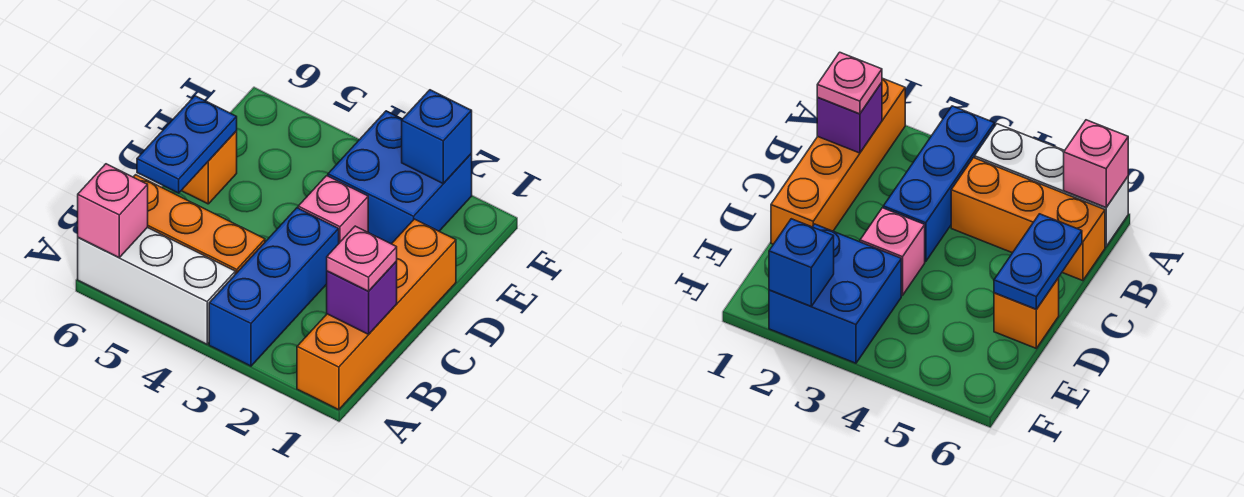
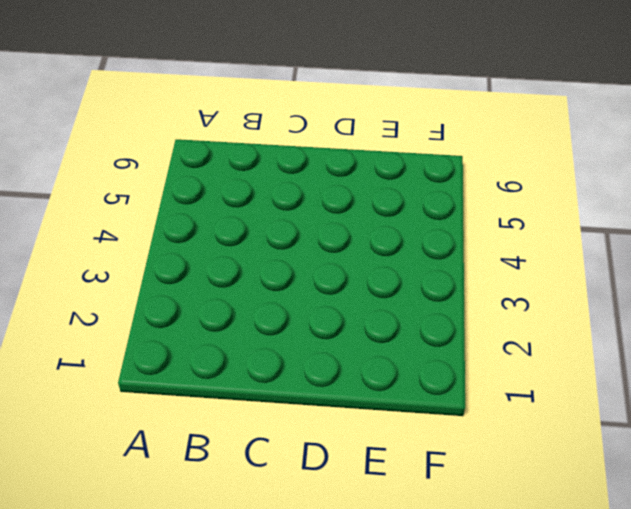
none -> orange brick A1:D1 level 1
none -> blue brick A3:C3 level 1
none -> white brick A4:A6 level 1

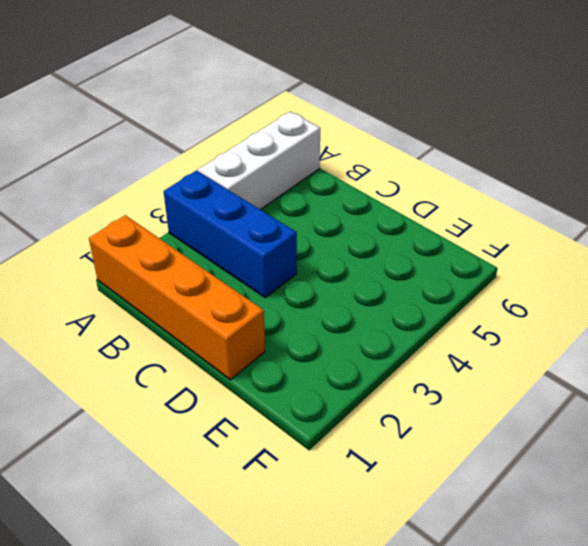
none -> orange brick B4:B6 level 1
none -> pink brick D3 level 1
none -> orange brick D6 level 1

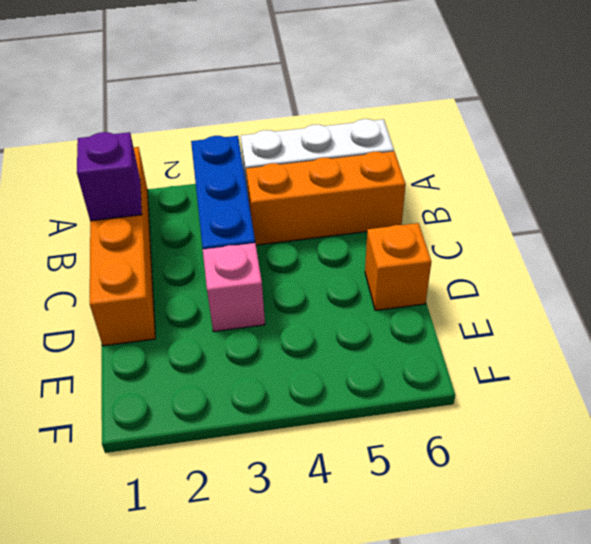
none -> blue brick E2:F3 level 1
none -> pink brick A6 level 2
none -> blue plate C6:D6 level 2

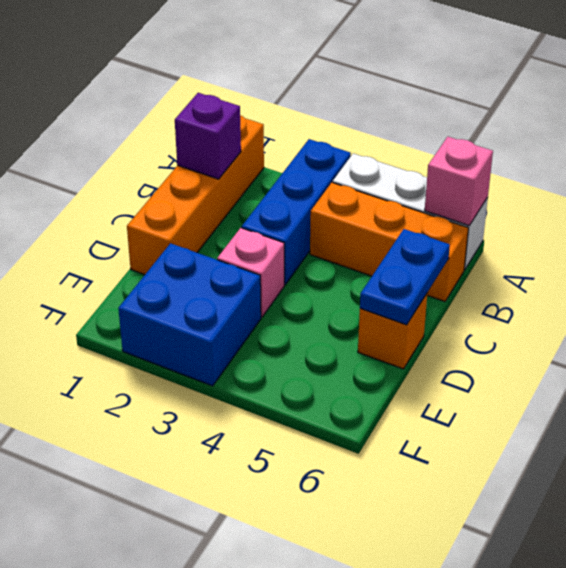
none -> blue brick F2 level 2
none -> pink plate B1 level 3

